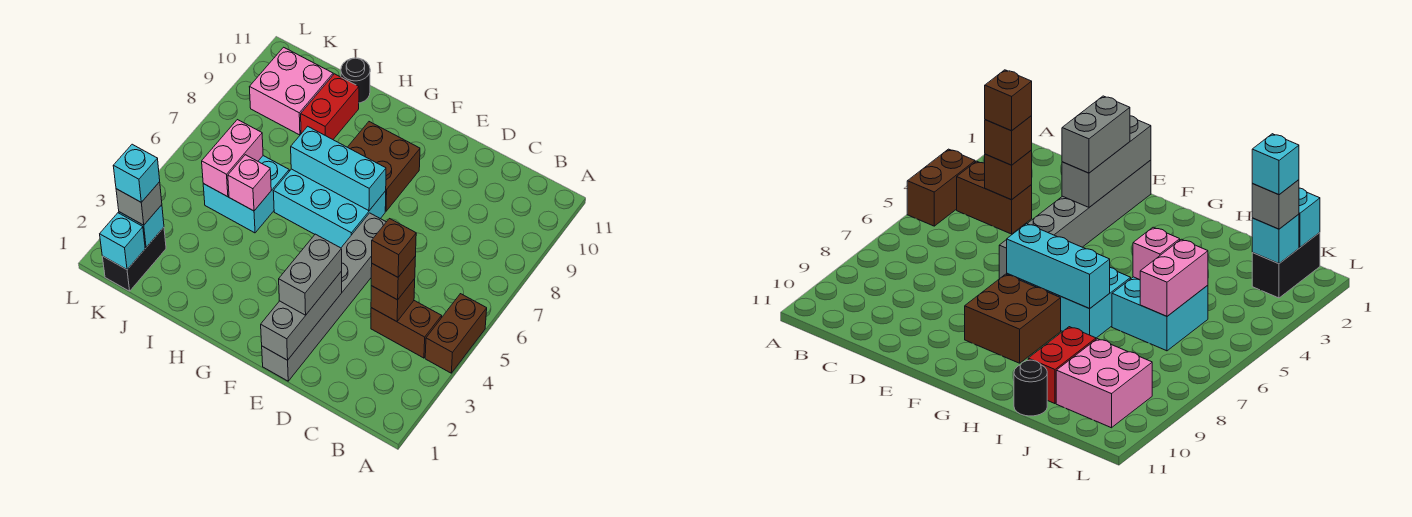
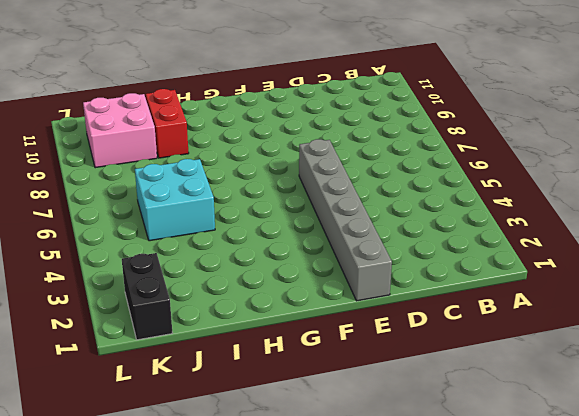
none -> brown brick A4:A5 level 1
none -> brown brick B4:C4 level 1
none -> cyan brick F6:H7 level 1

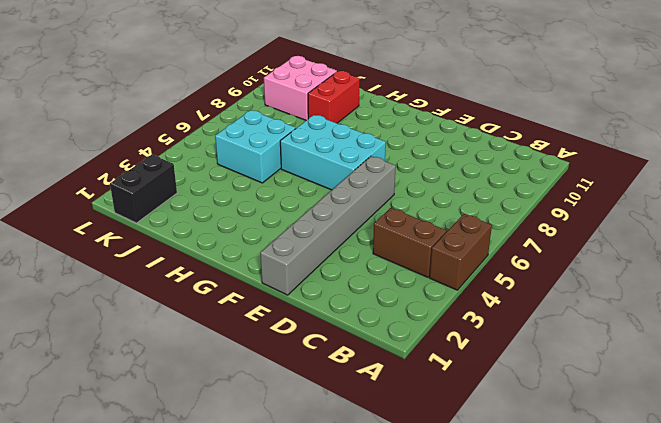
none -> brown brick F8:G9 level 1
none -> black round brick I11 level 1
none -> brown brick C4 level 2

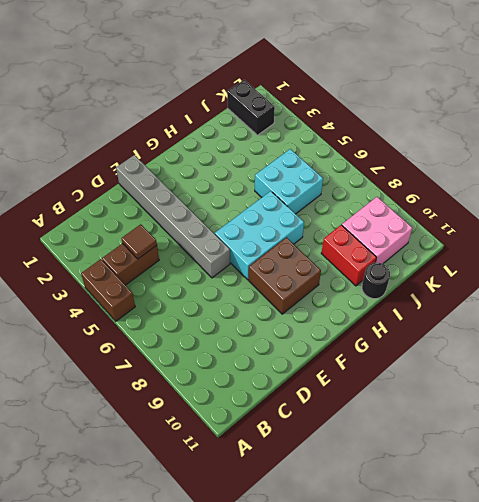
brown tile C4 level 2 -> brown brick C4 level 2
none -> grey brick E1:E3 level 2
none -> cyan brick F7:H7 level 2
none -> pink brick I5 level 2

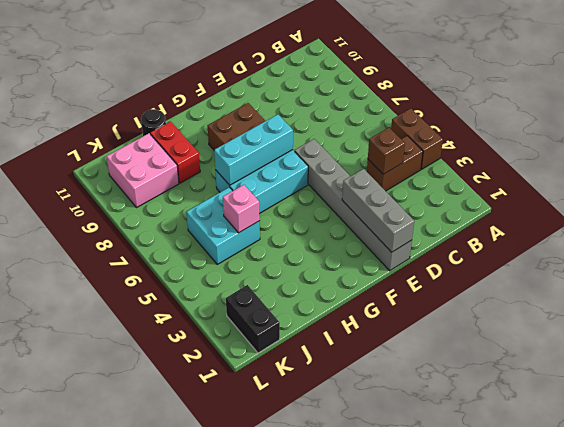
none -> pink brick J5:J6 level 2
none -> cyan brick K1 level 2
none -> cyan brick K2 level 2

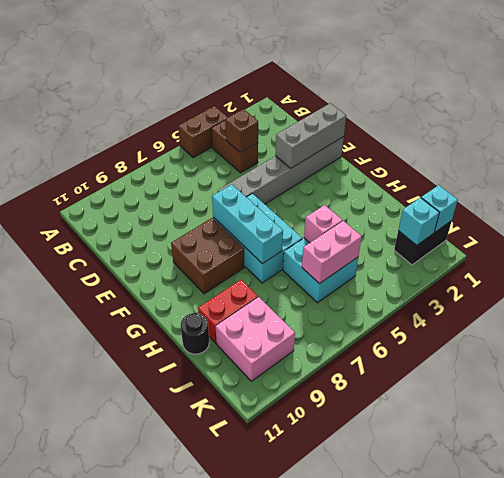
none -> brown brick C4 level 3
none -> grey brick E2:E3 level 3
none -> grey brick K2 level 3

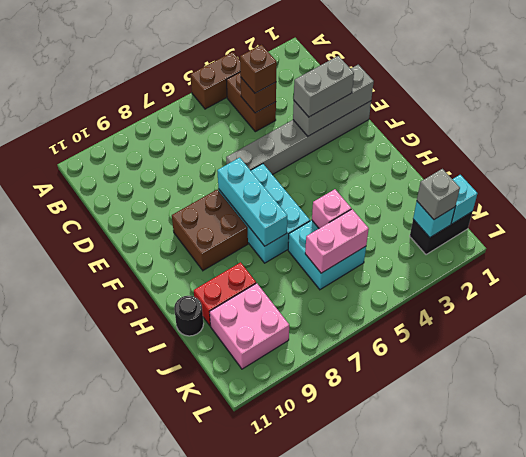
none -> brown brick C4 level 4
none -> cyan brick K2 level 4

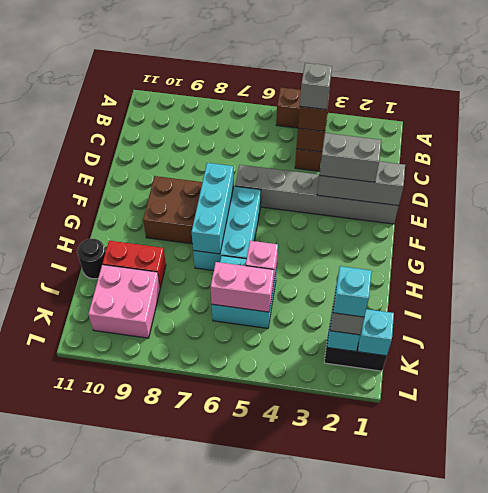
grey brick C4 level 4 -> brown brick C4 level 4

